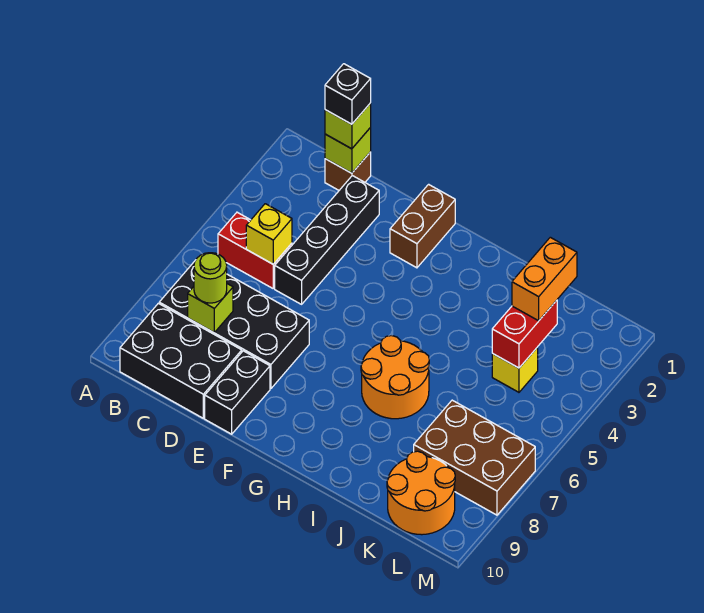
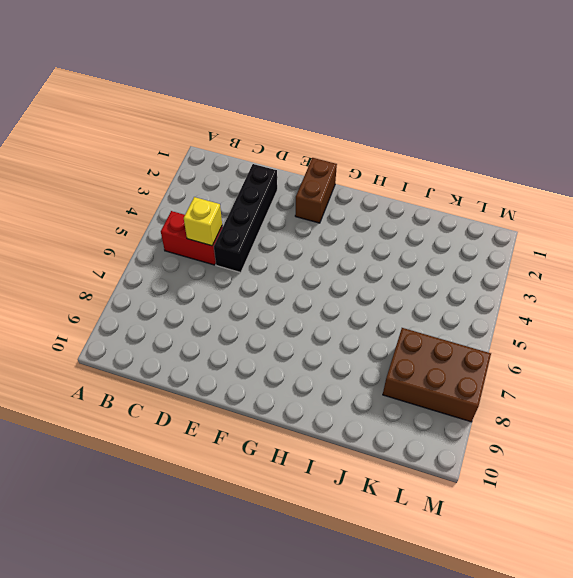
none -> black brick B7:E8 level 1
none -> black brick B9:D10 level 1
none -> brown brick C1 level 1

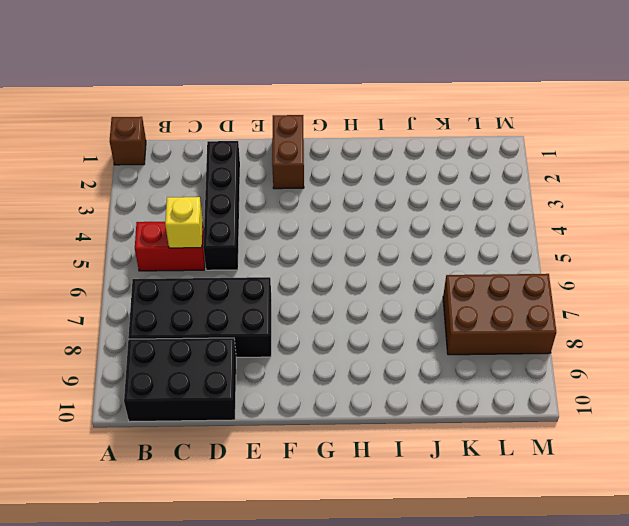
brown brick A1 level 1 -> brown brick C1 level 1
none -> black brick E9:E10 level 1
none -> orange round brick H6:I7 level 1
none -> yellow brick K4 level 1

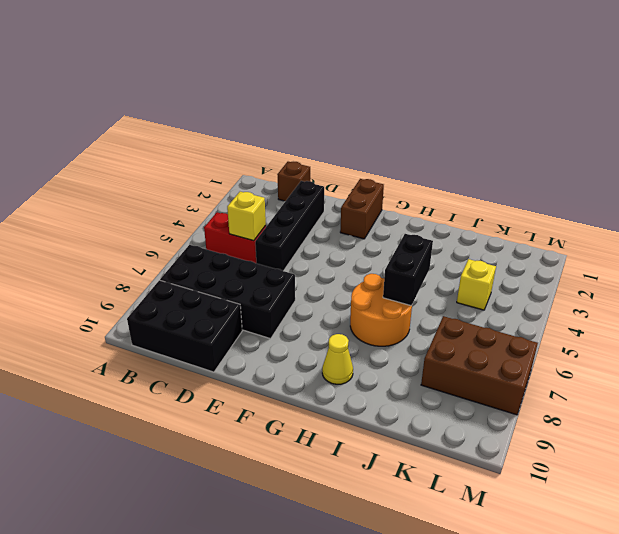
yellow cone H9 level 1 -> none
black brick I5:I6 level 2 -> black brick E9:E10 level 1
none -> orange round brick K9:L10 level 1
none -> lime brick C1 level 2
none -> lime brick C8 level 2

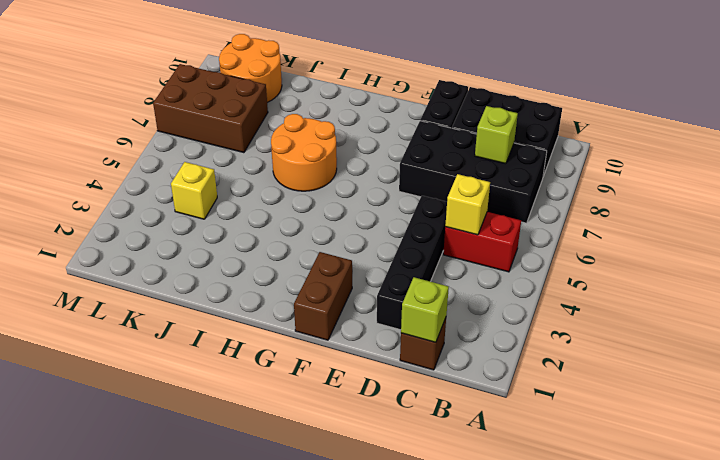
none -> red brick K3:K4 level 2
none -> lime brick C1 level 3
none -> lime round brick C8 level 3

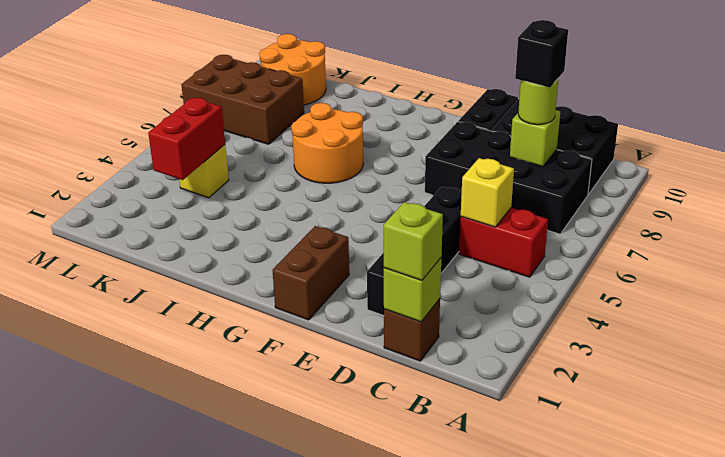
black brick C8 level 4 -> black brick C1 level 4
none -> orange brick K2:K3 level 3

